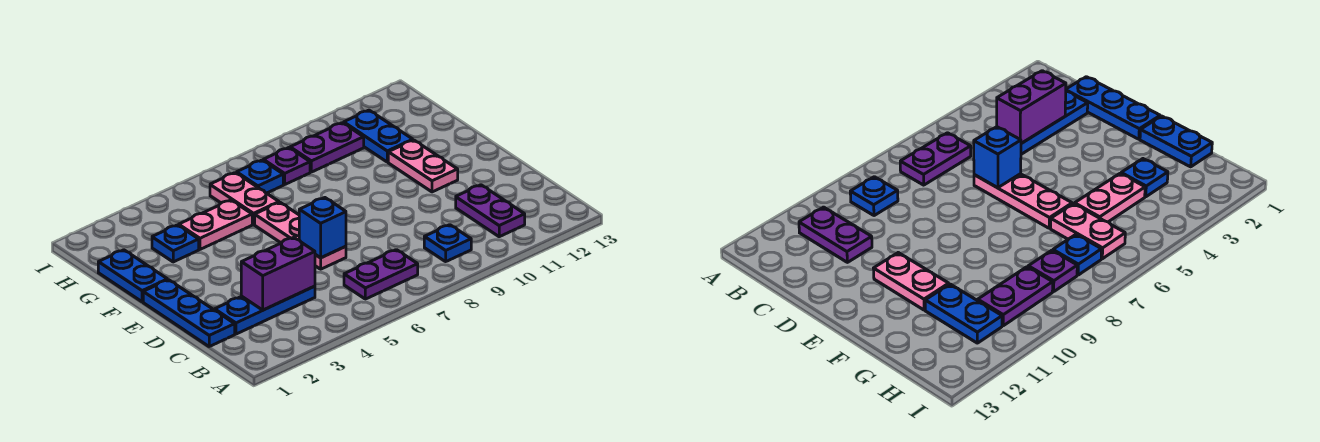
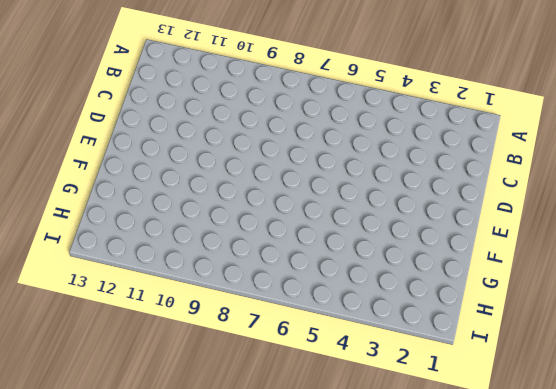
none -> purple plate B6:B7 level 1
none -> blue plate B9 level 1
none -> purple plate B11:C11 level 1

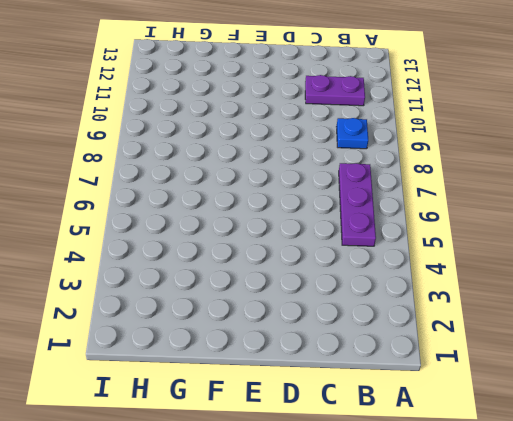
purple plate B5:B7 level 1 -> purple plate B6:B7 level 1
none -> blue plate C1:E1 level 1
none -> blue plate C2:C4 level 1
none -> pink plate D6:F6 level 1

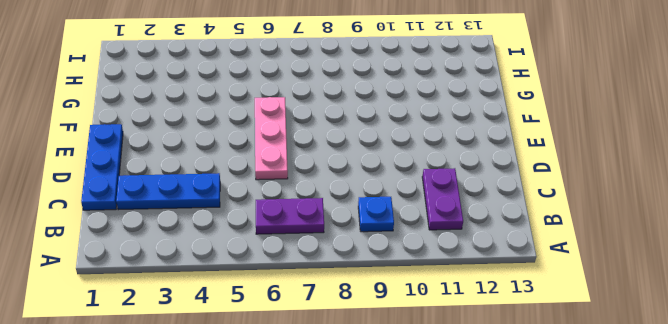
none -> pink plate E11:F11 level 1
none -> blue plate F1:G1 level 1
none -> blue plate G3 level 1

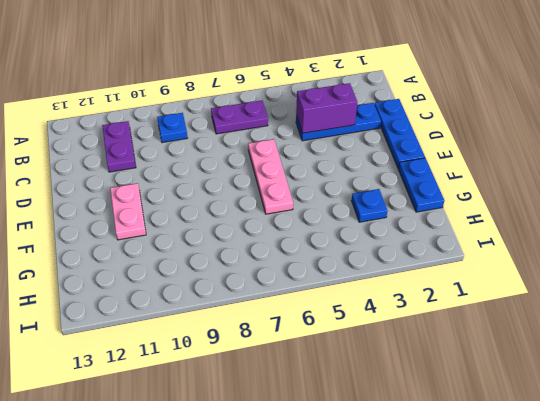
none -> pink plate G4:G5 level 1
none -> pink plate G6:H6 level 1
none -> blue plate G11:H11 level 1

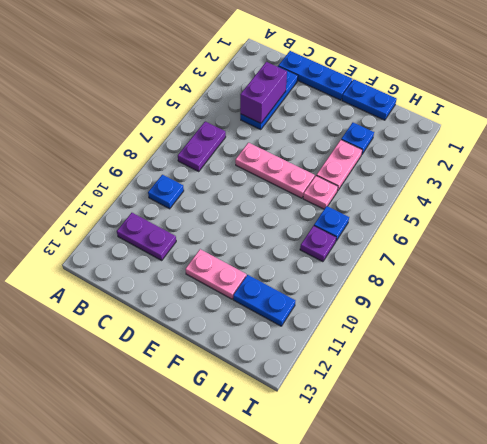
pink plate G6 level 1 -> pink plate G6:H6 level 1
none -> purple plate H9:H10 level 1
none -> blue brick D6 level 2

